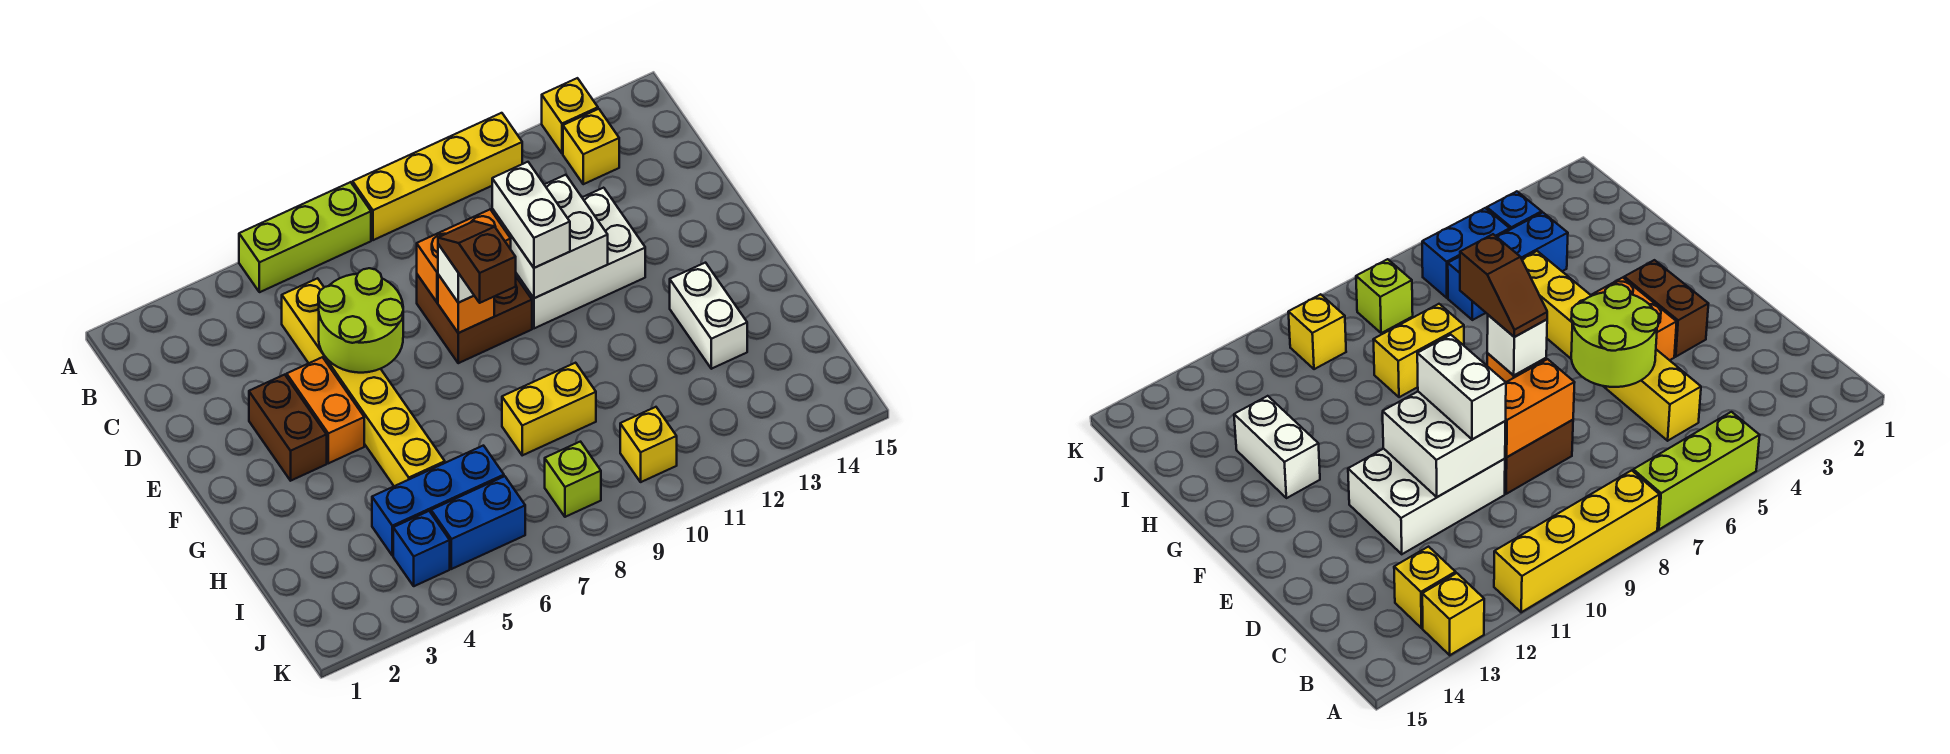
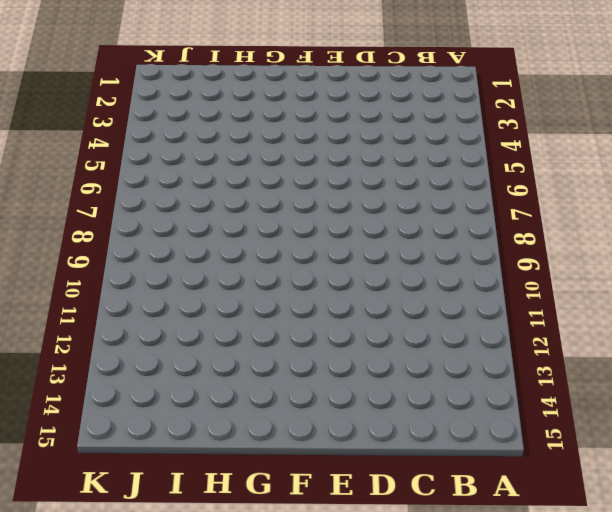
none -> lime brick A5:A7 level 1
none -> yellow brick A8:A11 level 1
none -> yellow brick A13 level 1

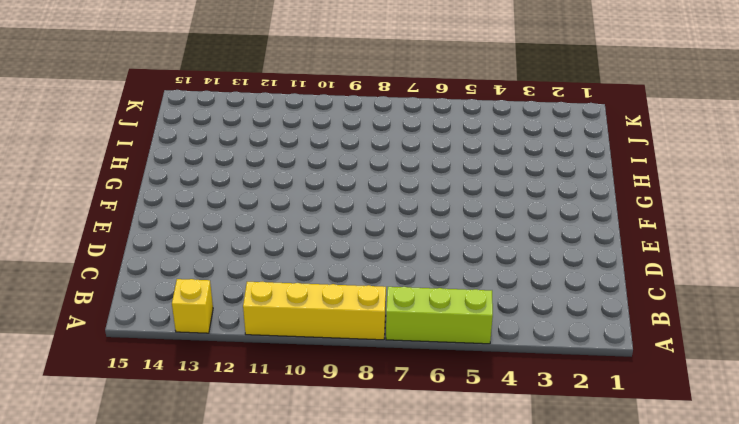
none -> yellow brick B13 level 1
none -> yellow brick C5:H5 level 1
none -> brown brick D8:E9 level 1

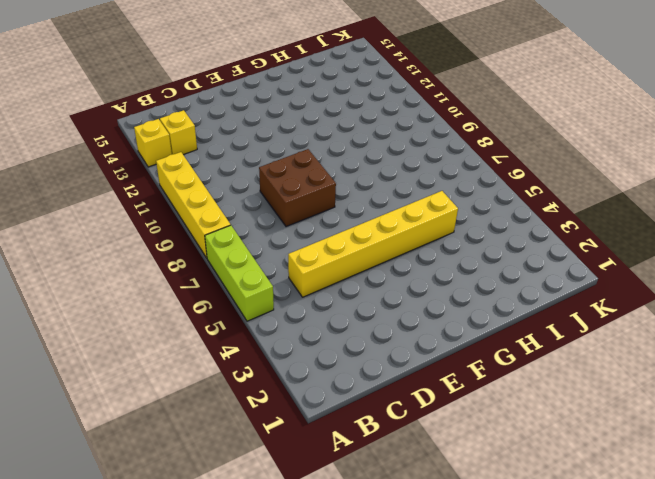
none -> white brick D10:E12 level 1
none -> brown brick E3:F3 level 1
none -> orange brick E4:F4 level 1

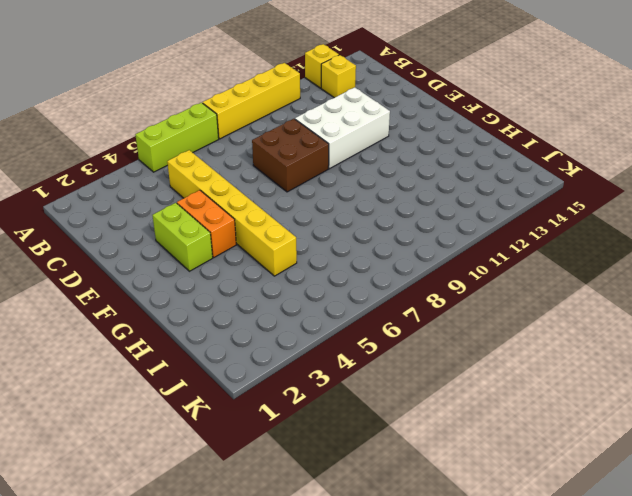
lime brick E3:F3 level 1 -> brown brick E3:F3 level 1
none -> white brick G13:H13 level 1
none -> yellow brick H8:H9 level 1
none -> blue brick I4:I6 level 1

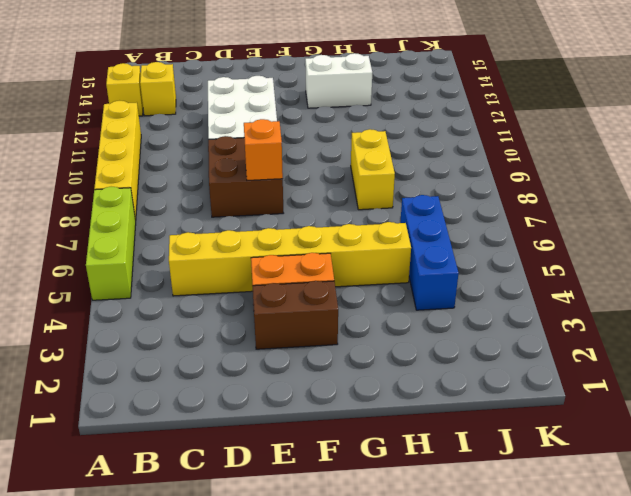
none -> blue brick J4 level 1
none -> blue brick J5:J6 level 1
none -> lime brick J8 level 1

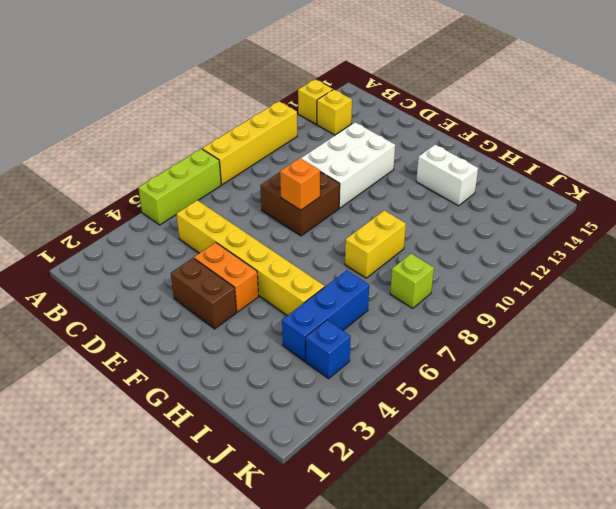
none -> blue brick J5:J6 level 1
none -> yellow brick J10 level 1
none -> lime round brick D5:E6 level 2

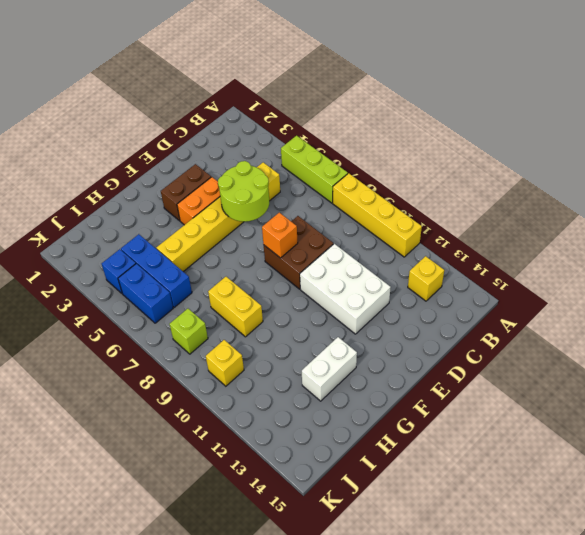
none -> yellow brick A13 level 1
none -> orange brick D8:D9 level 2
none -> white brick D10:E11 level 2

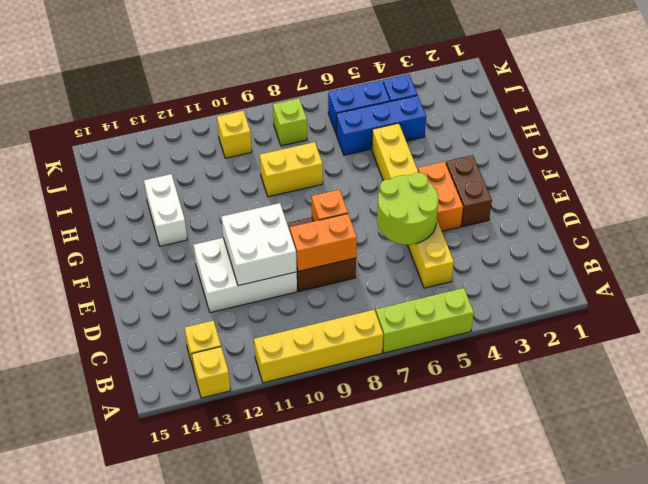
none -> white brick D10:E10 level 3
none -> white brick E8 level 3
none -> brown slope E8:F8 level 4 top F

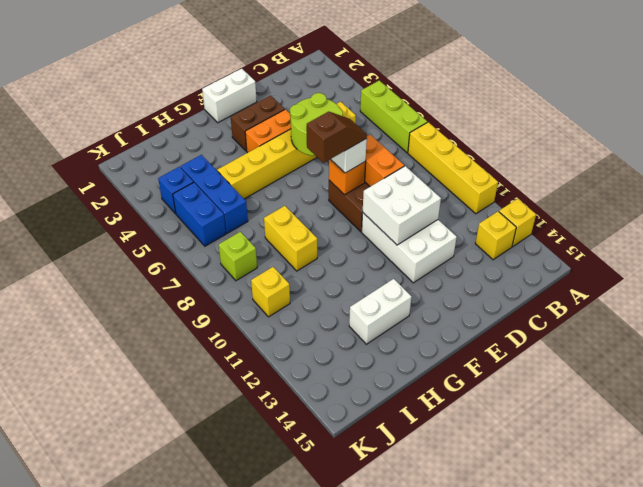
white brick E1:F1 level 1 -> white brick D10:E10 level 3

